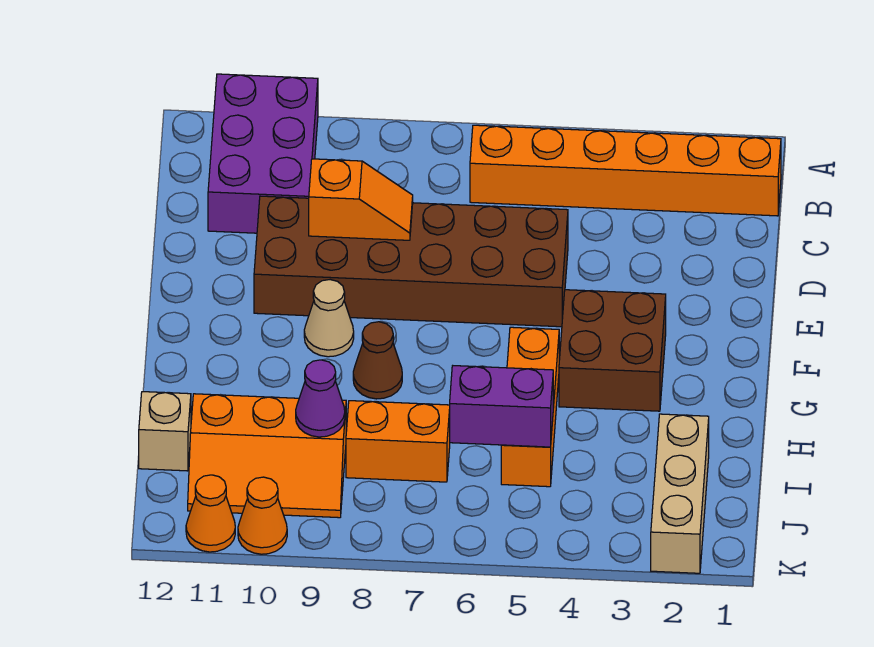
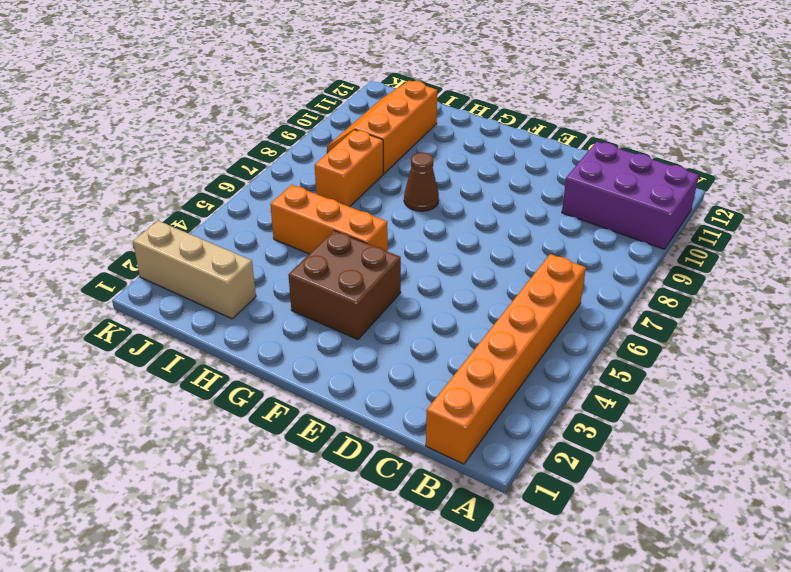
none -> brown brick D5:E10 level 1
none -> tan cone F9 level 1
none -> tan brick I12 level 1

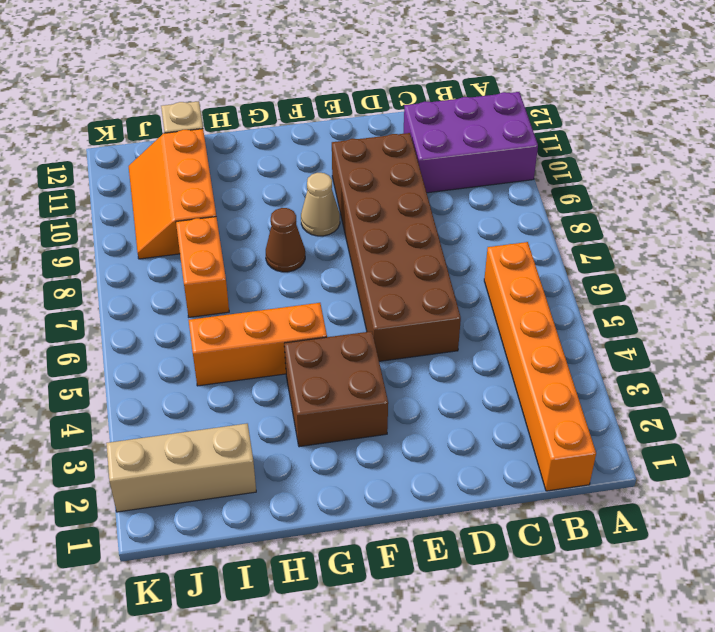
none -> orange cone K10 level 1
none -> orange cone K11 level 1
none -> orange slope D8:D9 level 2 top 9

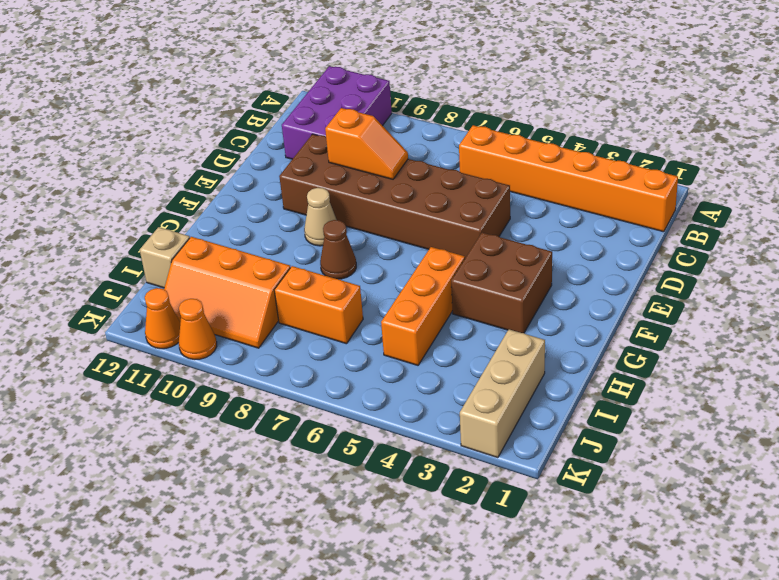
none -> purple brick I5:I6 level 2
none -> purple cone I9 level 2

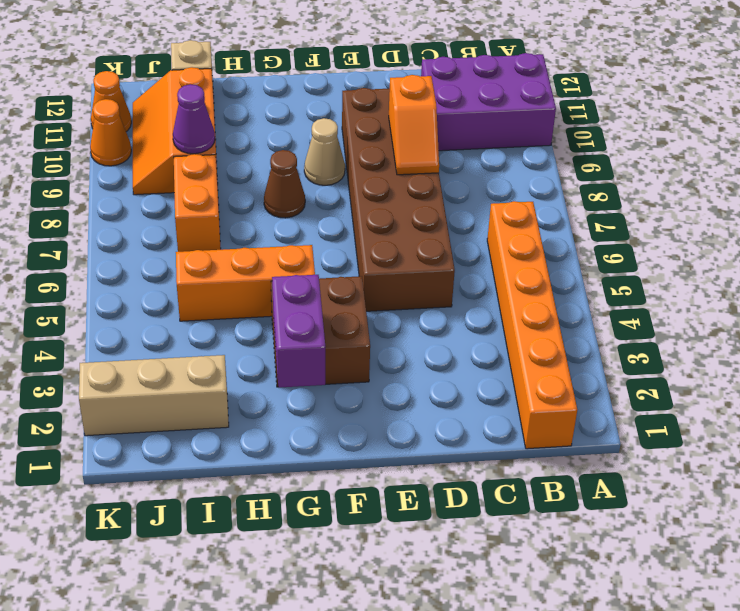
purple brick G2:G3 level 2 -> purple brick I5:I6 level 2

